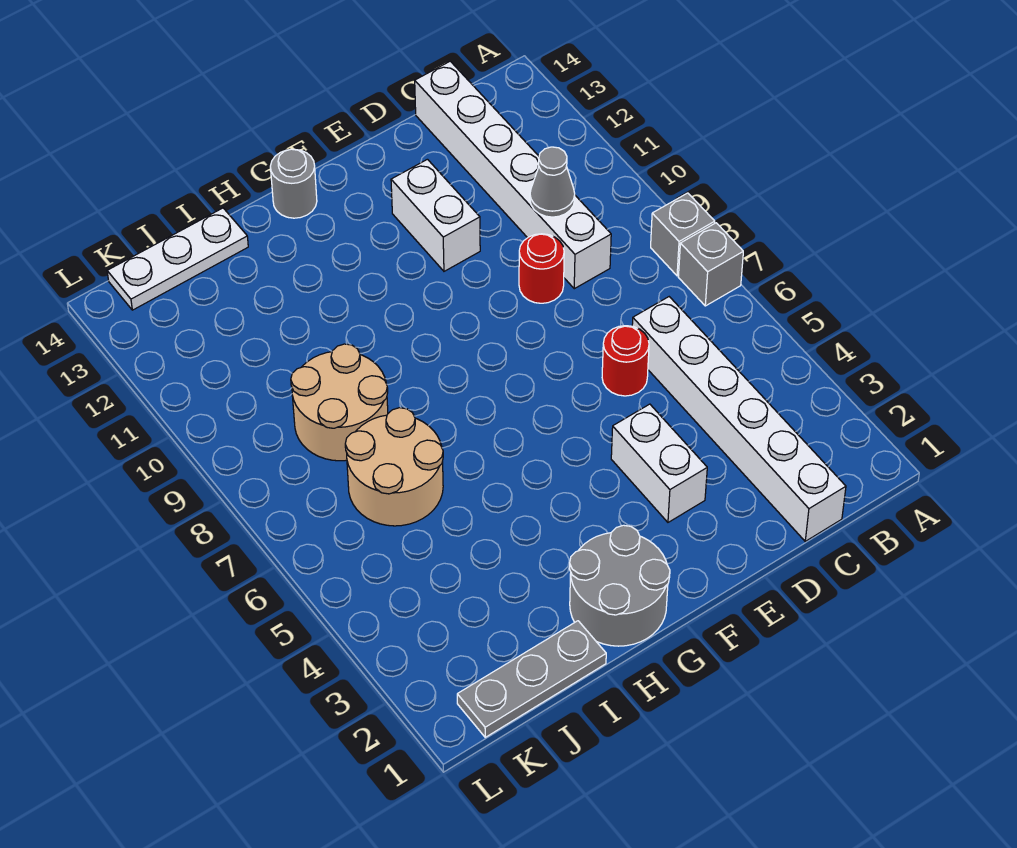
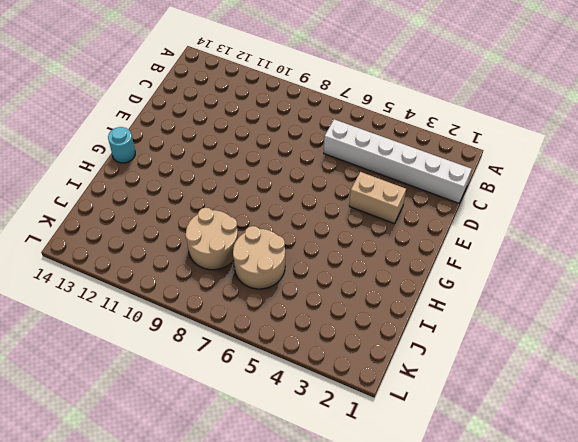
tan brick E3:E4 level 1 -> white brick E3:E4 level 1
cyan round brick G14 level 1 -> grey round brick G14 level 1
none -> grey brick A7 level 1
none -> grey brick A8 level 1
none -> white brick C9:C14 level 1

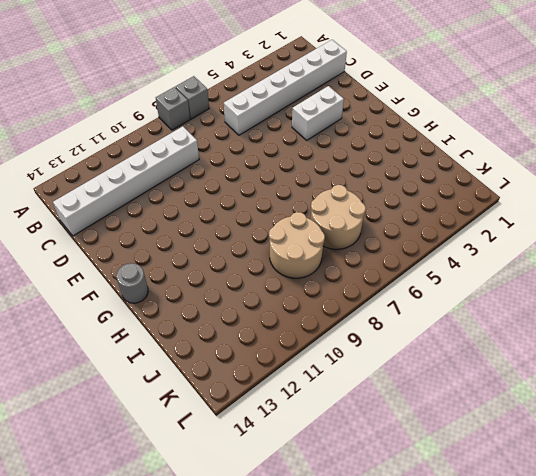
none -> red round brick D6 level 1
none -> red round brick D9 level 1
none -> white brick E11:E12 level 1

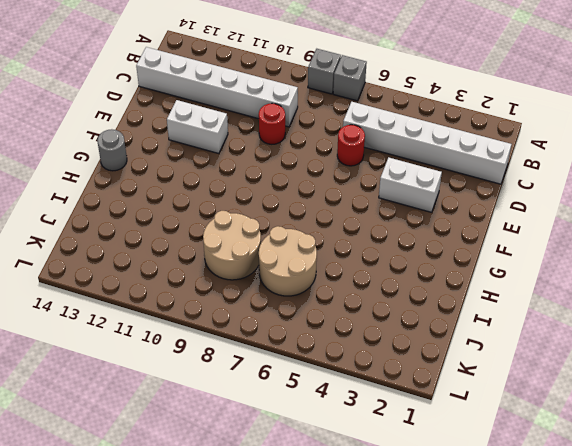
none -> grey round brick G1:H2 level 1
none -> grey plate I1:K1 level 1
none -> white plate I14:K14 level 1

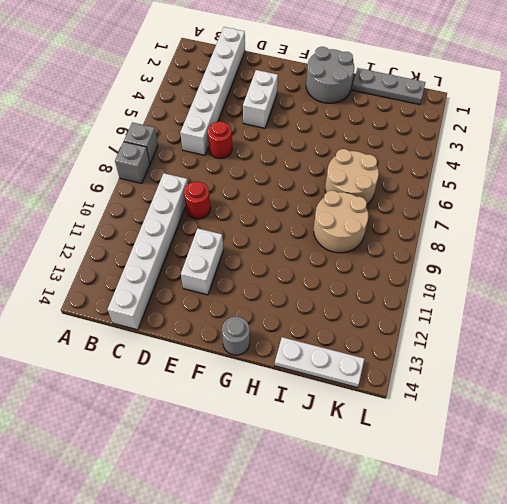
none -> grey cone C10 level 2

